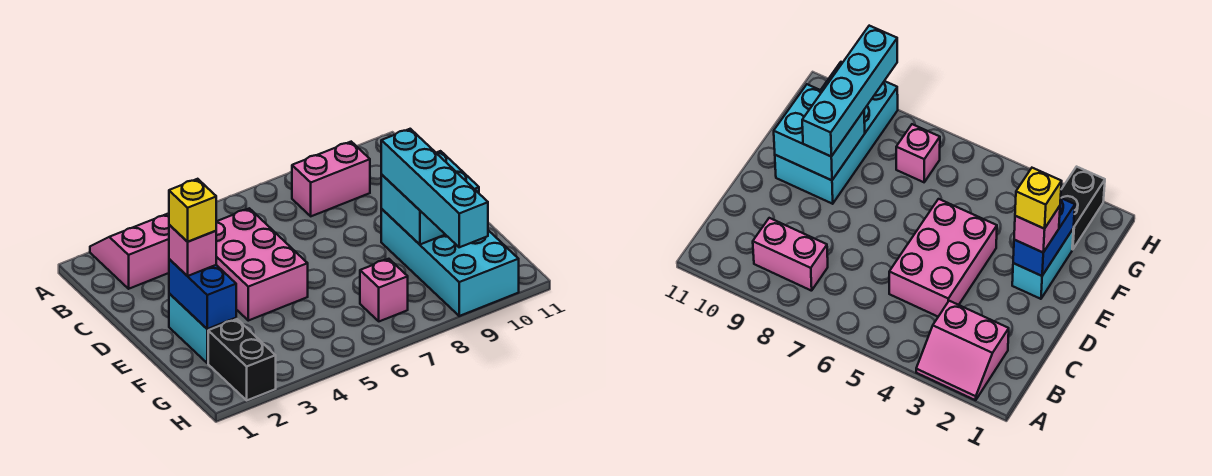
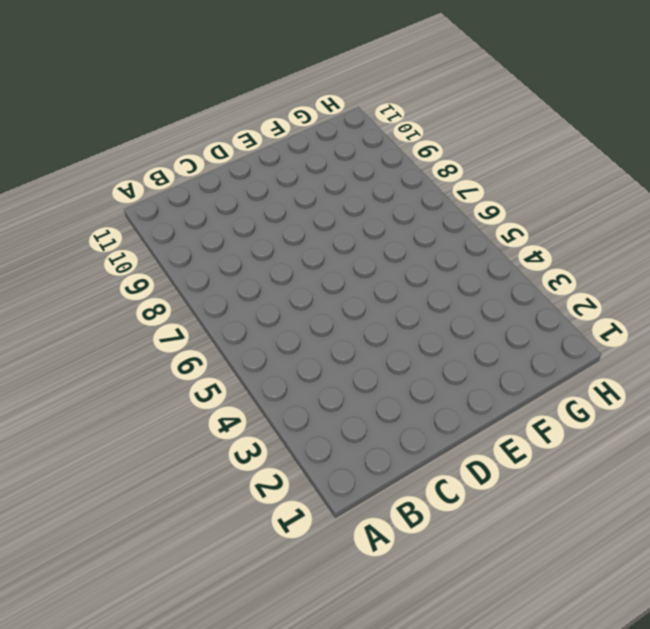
none -> pink slope A2:B3 level 1 top B
none -> pink brick B8:B9 level 1
none -> pink brick C4:E5 level 1

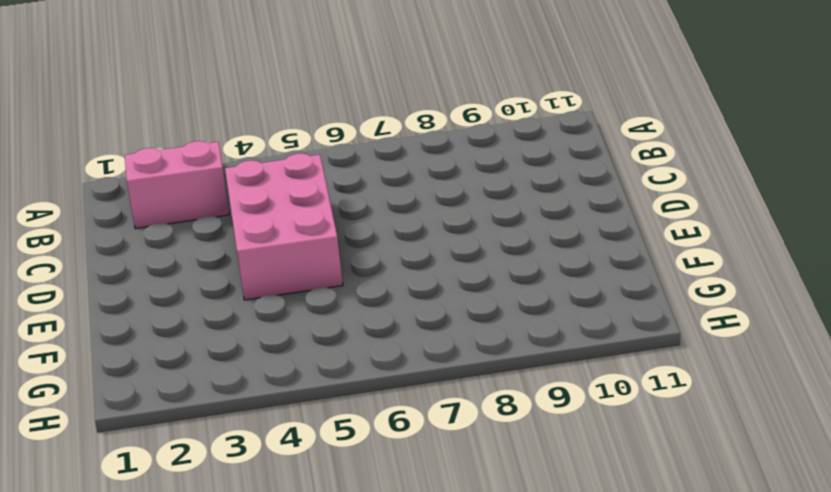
none -> pink brick B8:B9 level 1
none -> cyan brick E2:F2 level 1
none -> cyan brick E9:H10 level 1

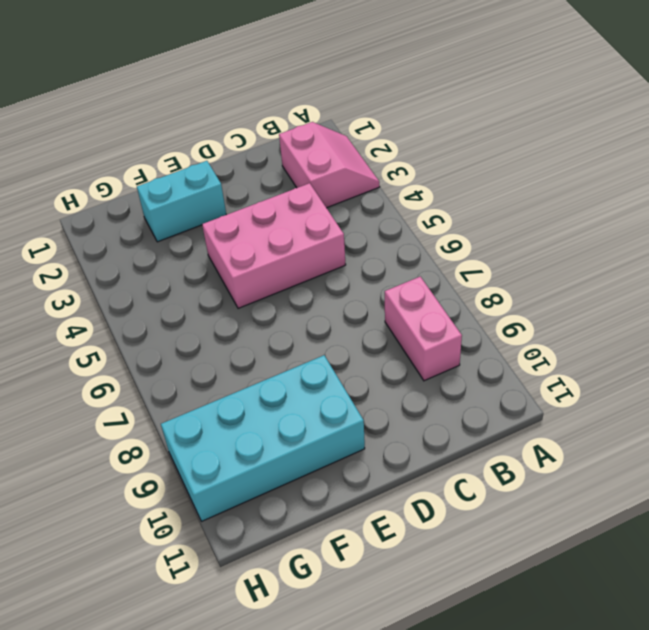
none -> black brick G2:H2 level 1
none -> pink brick G7 level 1
none -> blue brick E2:F2 level 2

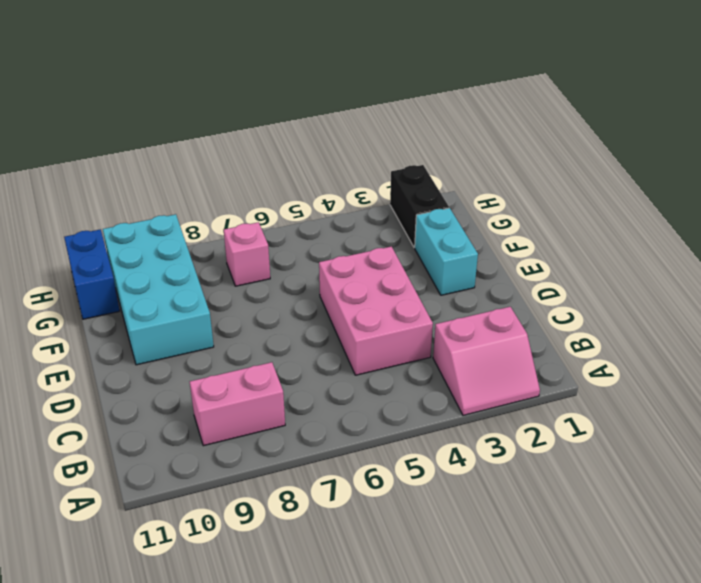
blue brick G11:H11 level 1 -> blue brick E2:F2 level 2
none -> cyan brick E9:F10 level 2
none -> pink brick E2 level 3
none -> cyan brick E9:H9 level 3

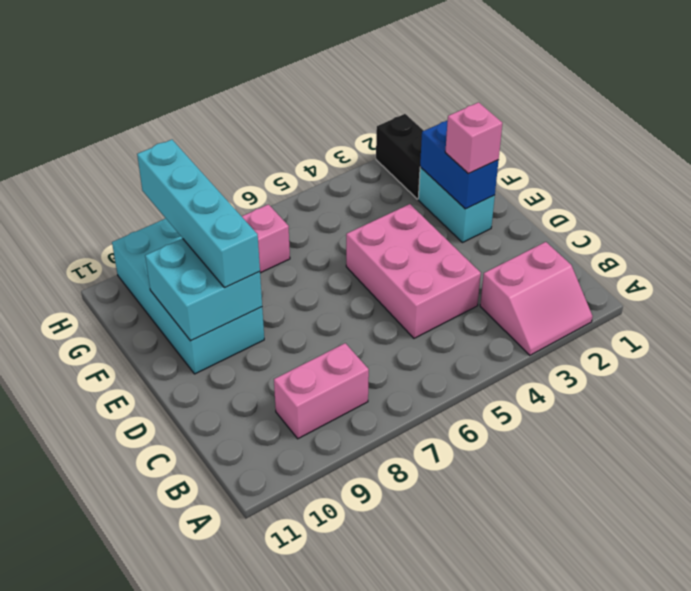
none -> yellow brick E2 level 4

